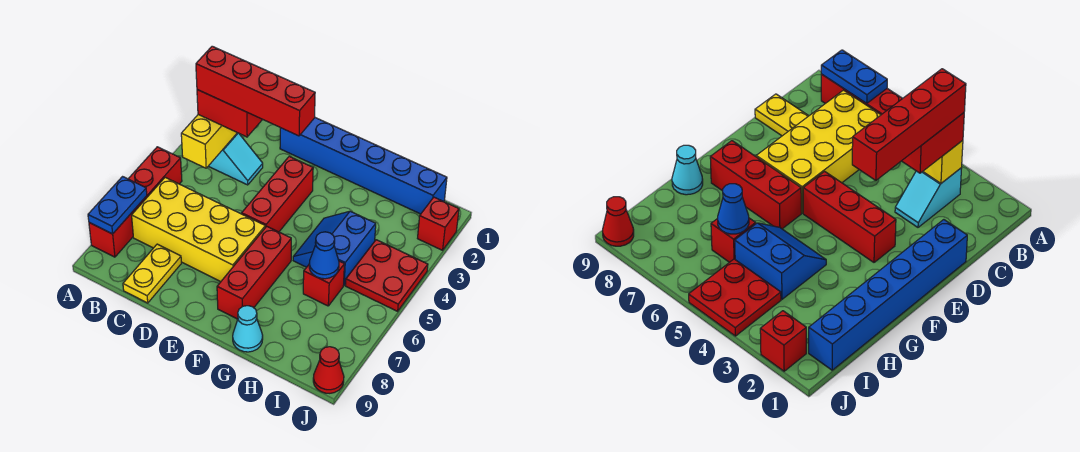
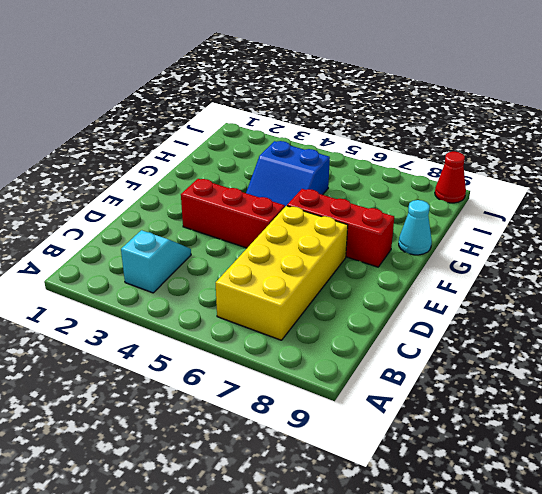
none -> red brick A5:A8 level 1
none -> yellow plate C8:C9 level 1
none -> blue brick D1:I1 level 1

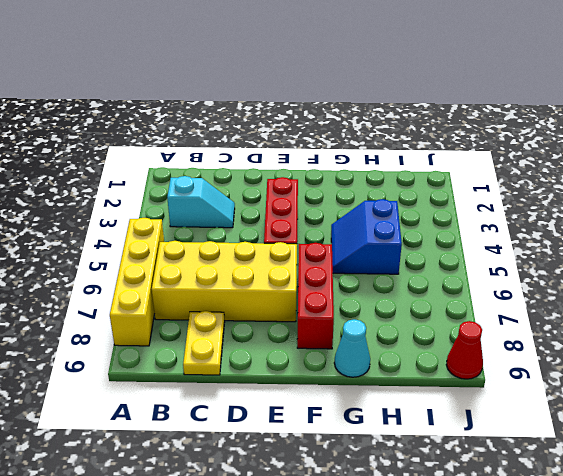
yellow brick A5:A8 level 1 -> red brick A5:A8 level 1
none -> blue brick D1:I1 level 1
none -> red brick H6 level 1
none -> red plate I4:J5 level 1

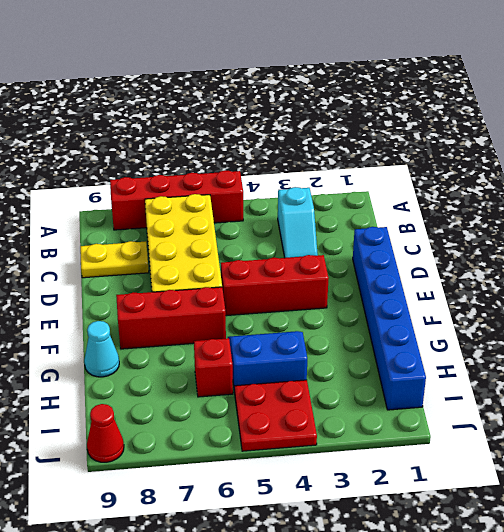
none -> red brick J2 level 1
none -> blue plate A7:A8 level 2
none -> yellow brick B3:B4 level 2

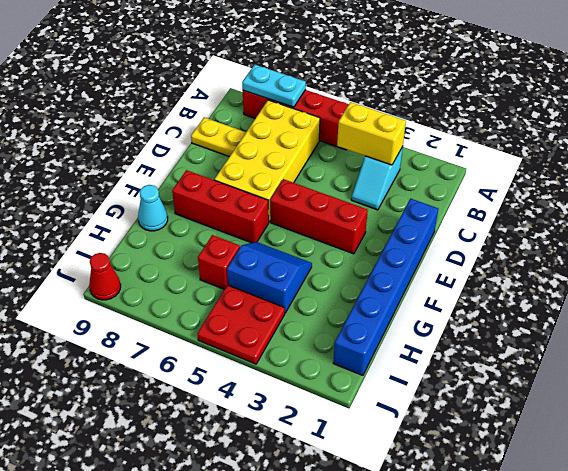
cyan plate A7:A8 level 2 -> blue plate A7:A8 level 2
none -> red brick J2 level 1
none -> blue cone H6 level 2
none -> red brick B3:C3 level 3

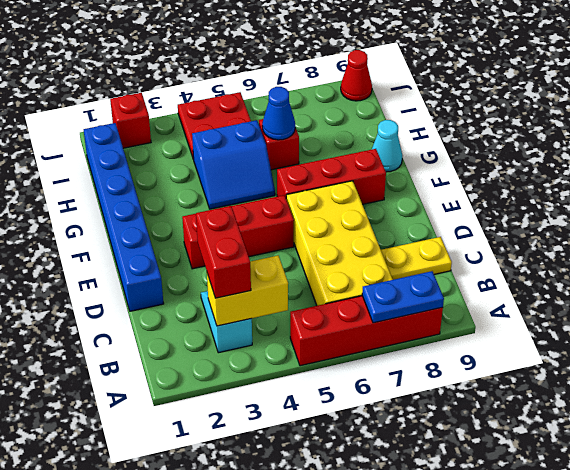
none -> red brick B3:E3 level 4

